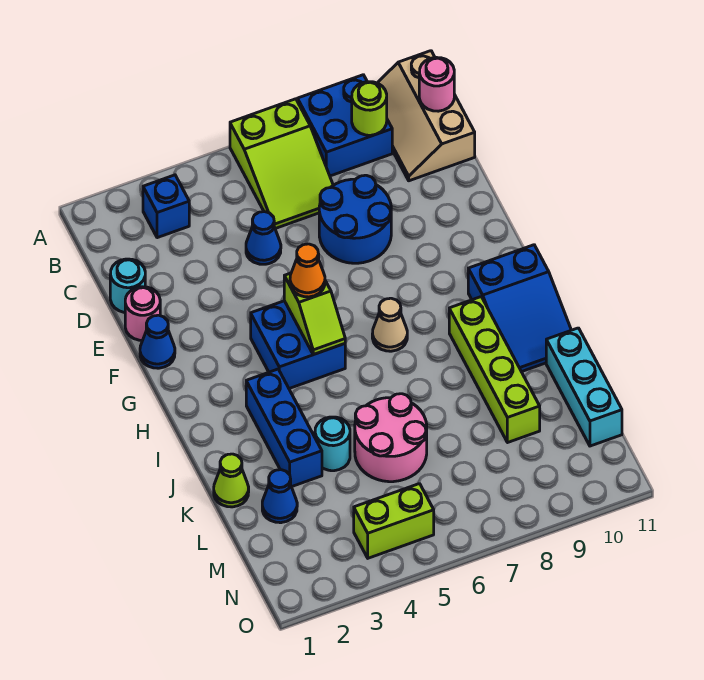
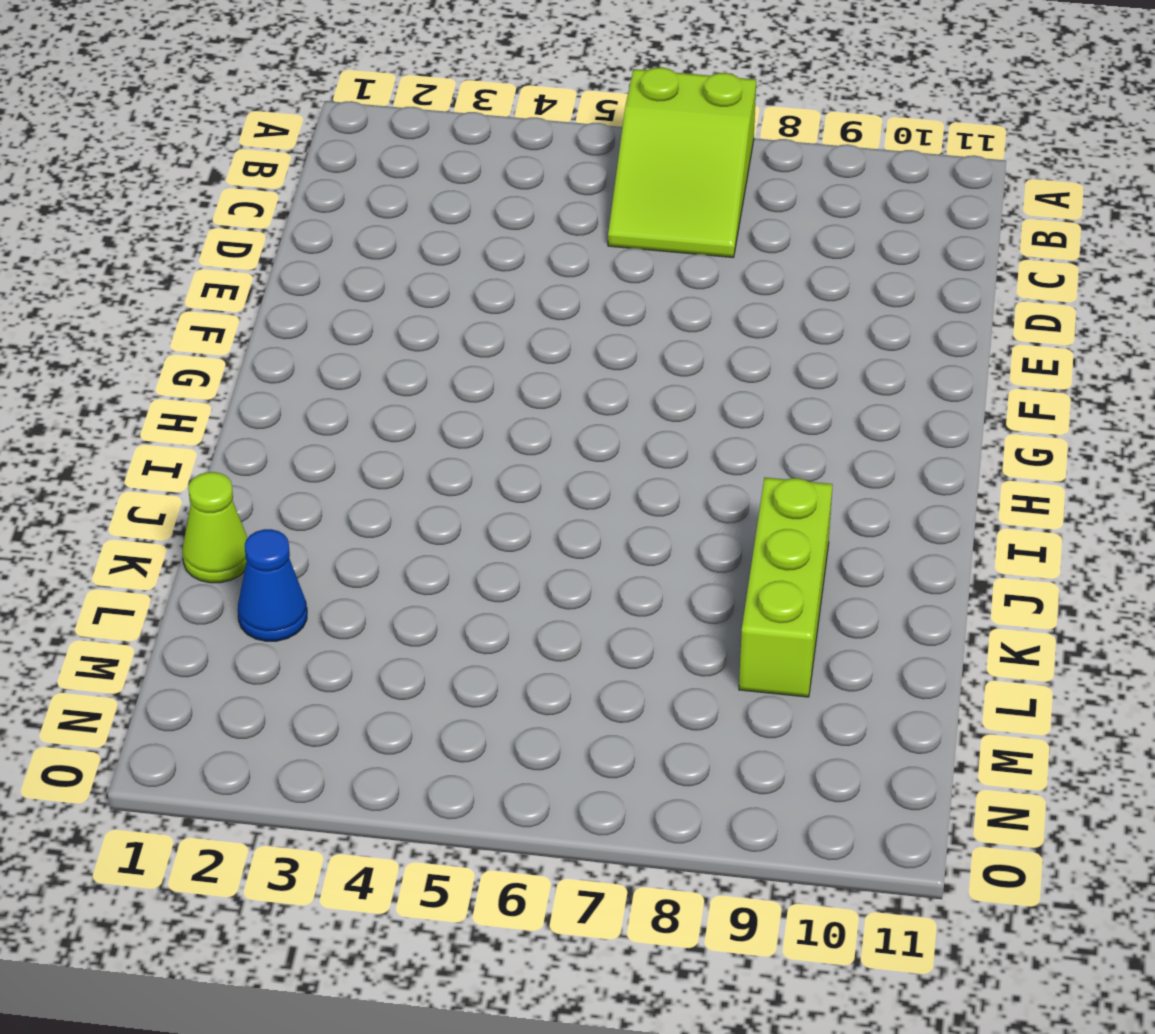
lime brick J9:L9 level 1 -> lime brick I9:L9 level 1
none -> blue brick A8:B9 level 1
none -> tan slope A10:C11 level 1 top 11
none -> blue brick B3 level 1

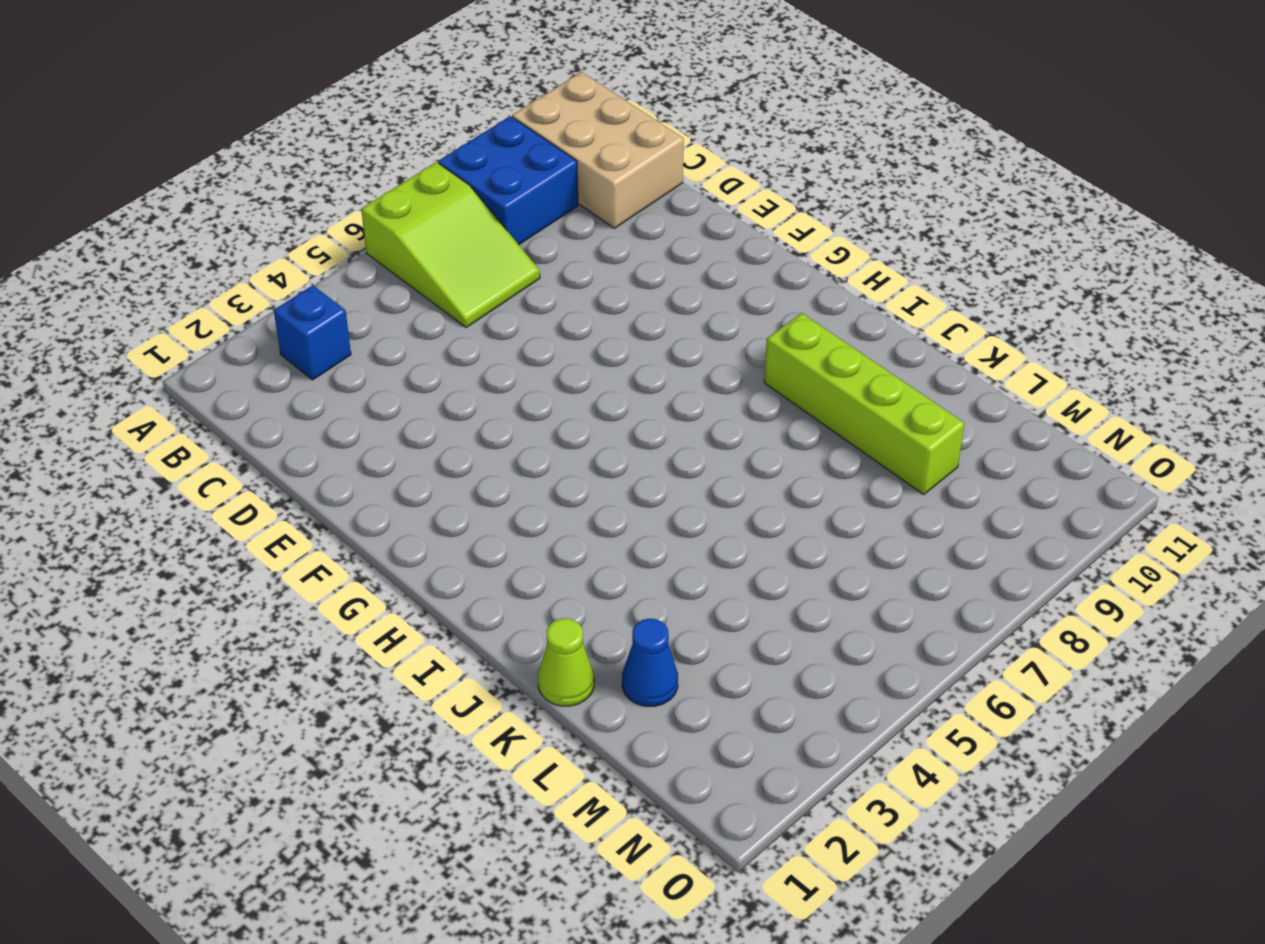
tan brick A10:C11 level 1 -> tan slope A10:C11 level 1 top 11
none -> cyan round brick D1 level 1
none -> blue cone D5 level 1
none -> blue round brick D7:E8 level 1

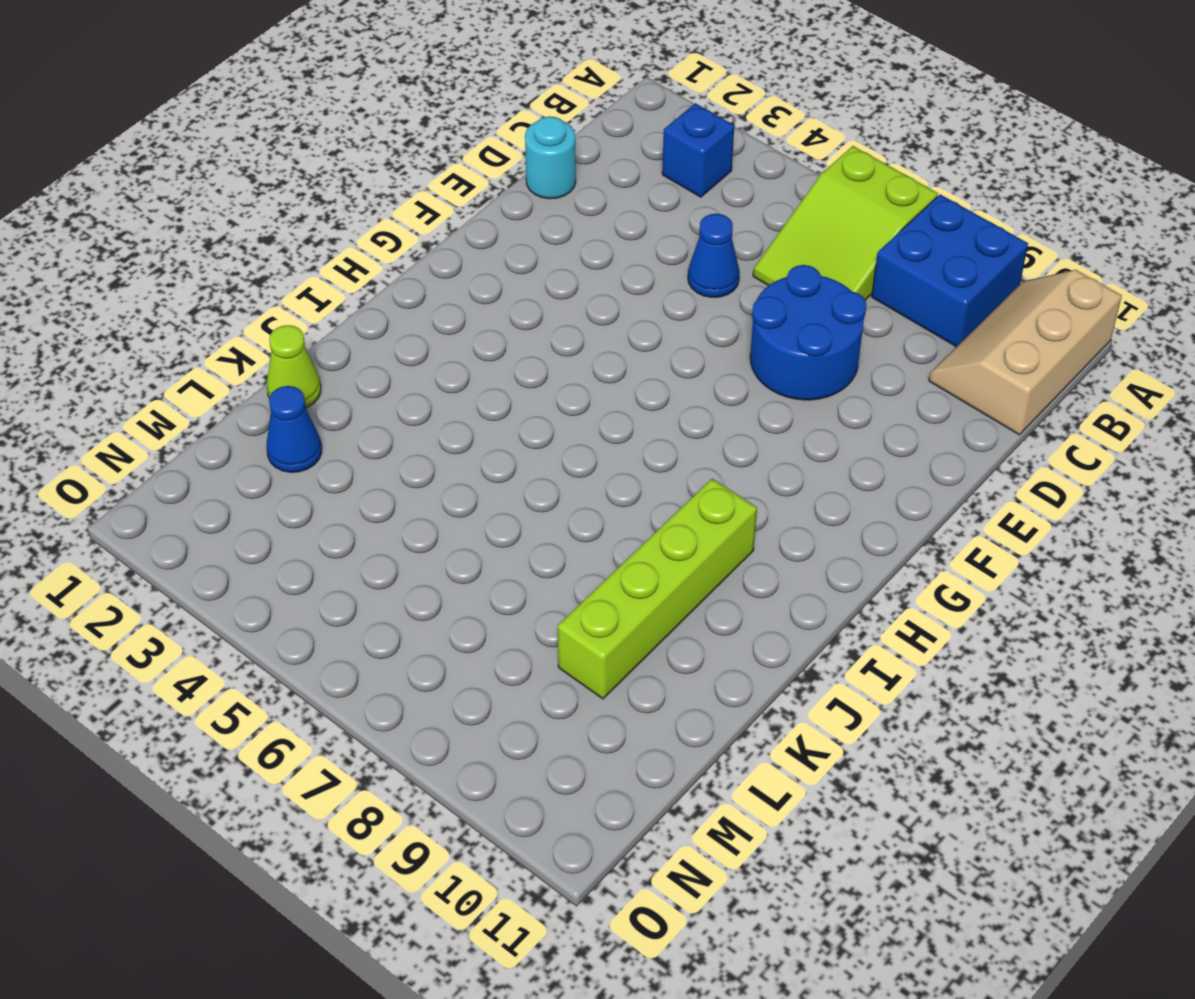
none -> pink round brick E1 level 1
none -> blue cone F1 level 1
none -> blue brick G4:H5 level 1

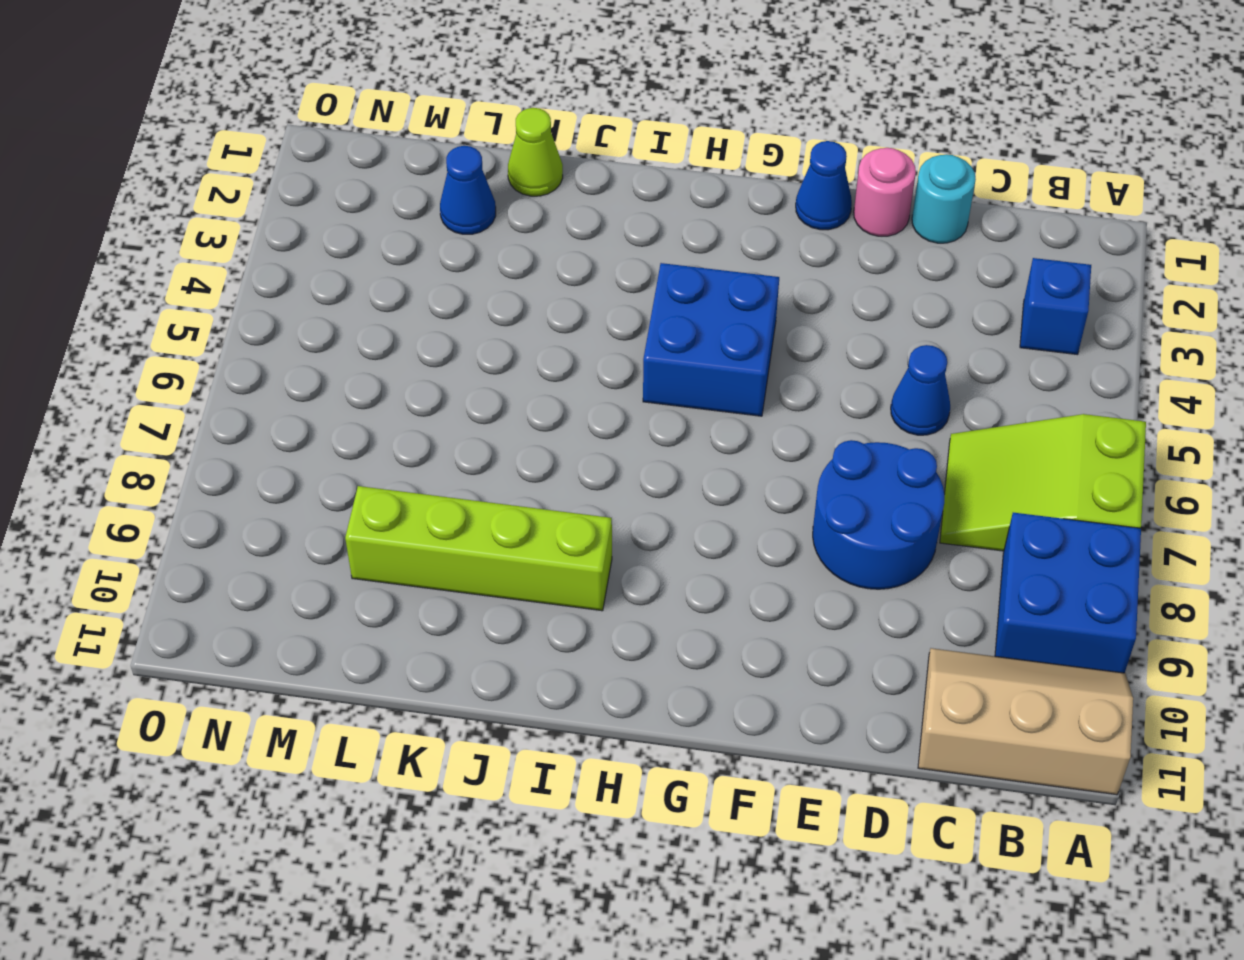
none -> tan cone H7 level 1
none -> blue slope H10:J11 level 1 top H
none -> blue brick I3:K3 level 1

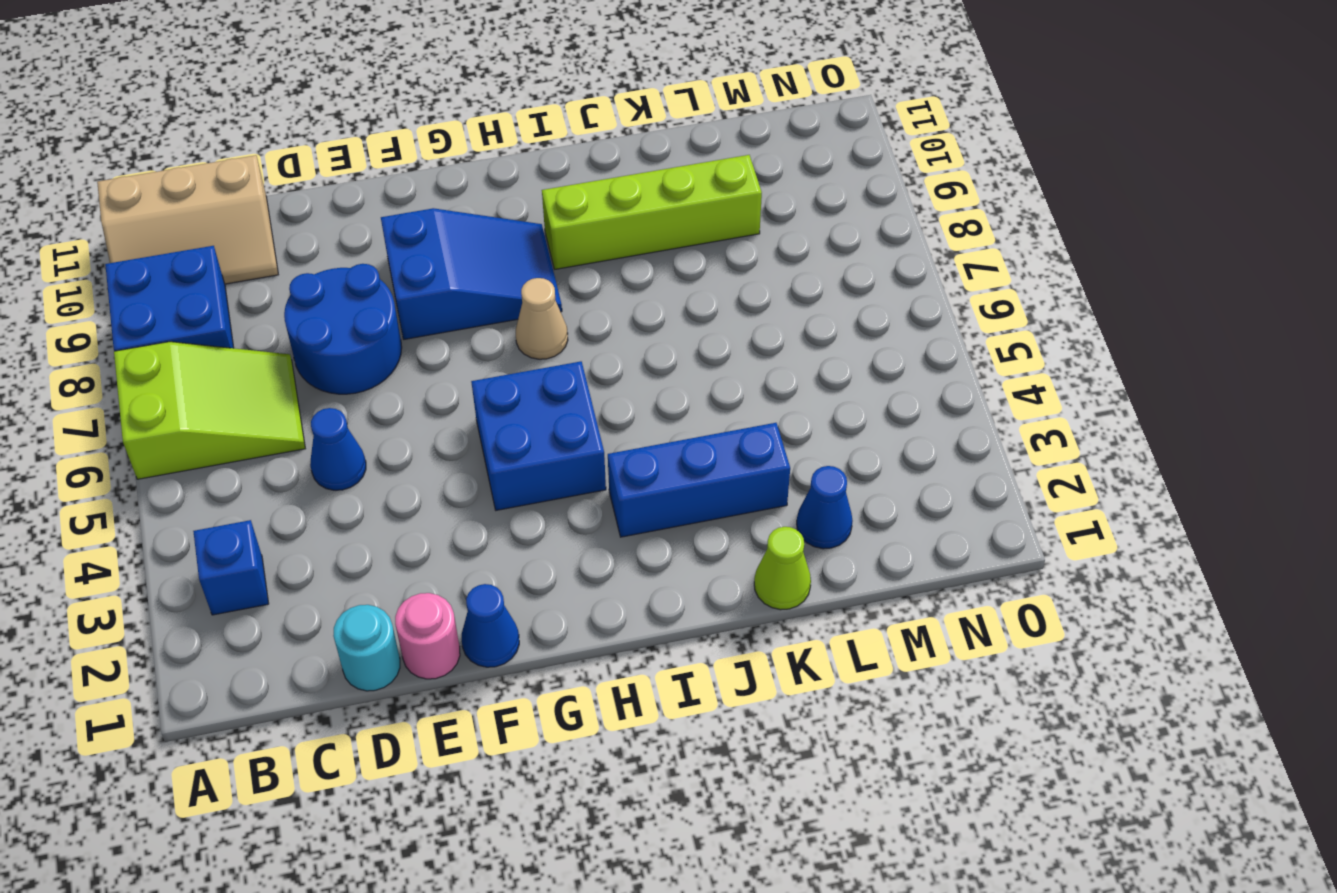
blue slope F8:H9 level 1 top F -> blue slope H10:J11 level 1 top H
none -> cyan round brick K4 level 1
none -> pink round brick K5:L6 level 1
none -> cyan brick K11:M11 level 1

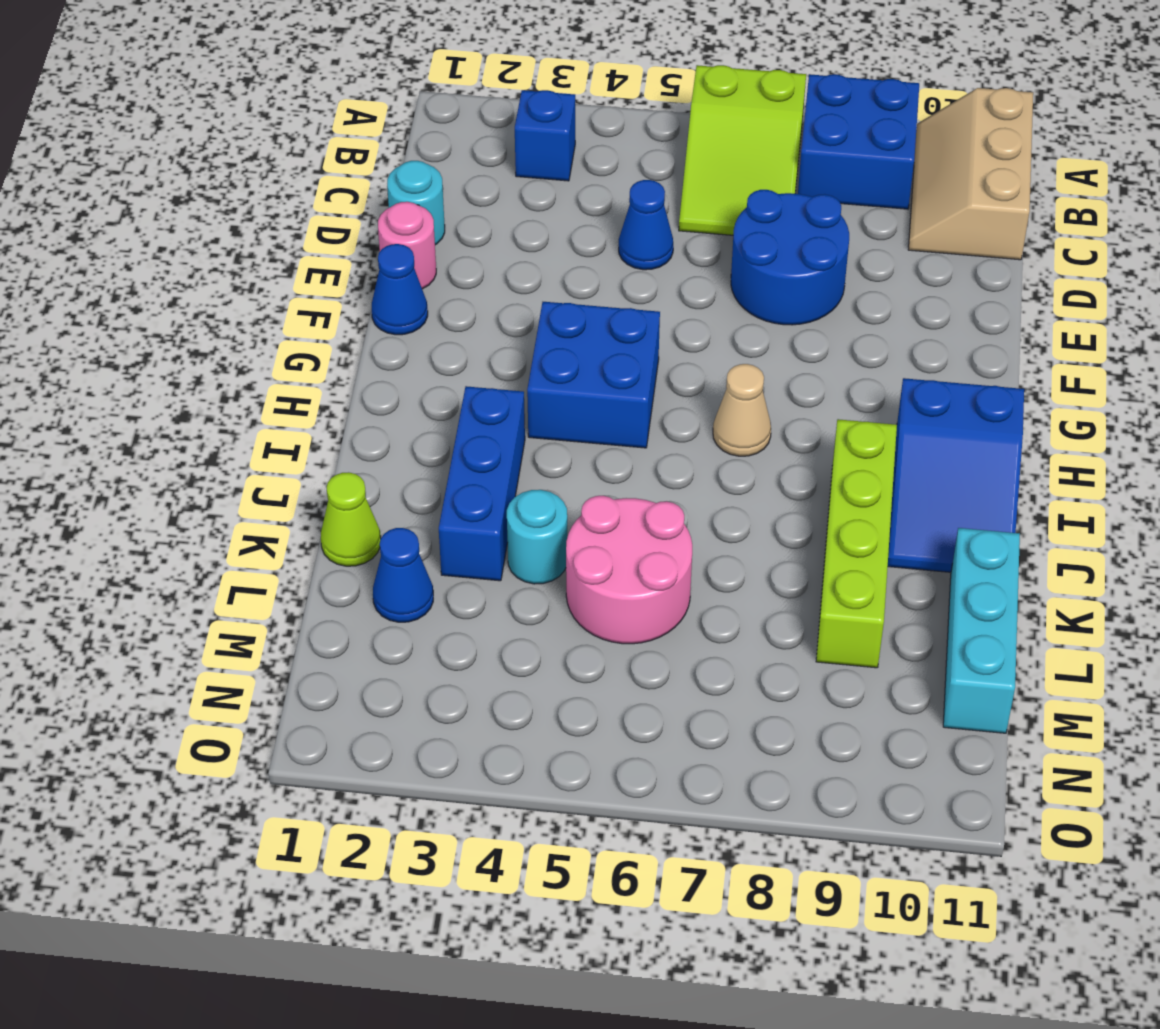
none -> lime brick N4:N5 level 1
none -> lime round brick B9 level 2
none -> pink round brick B11 level 2

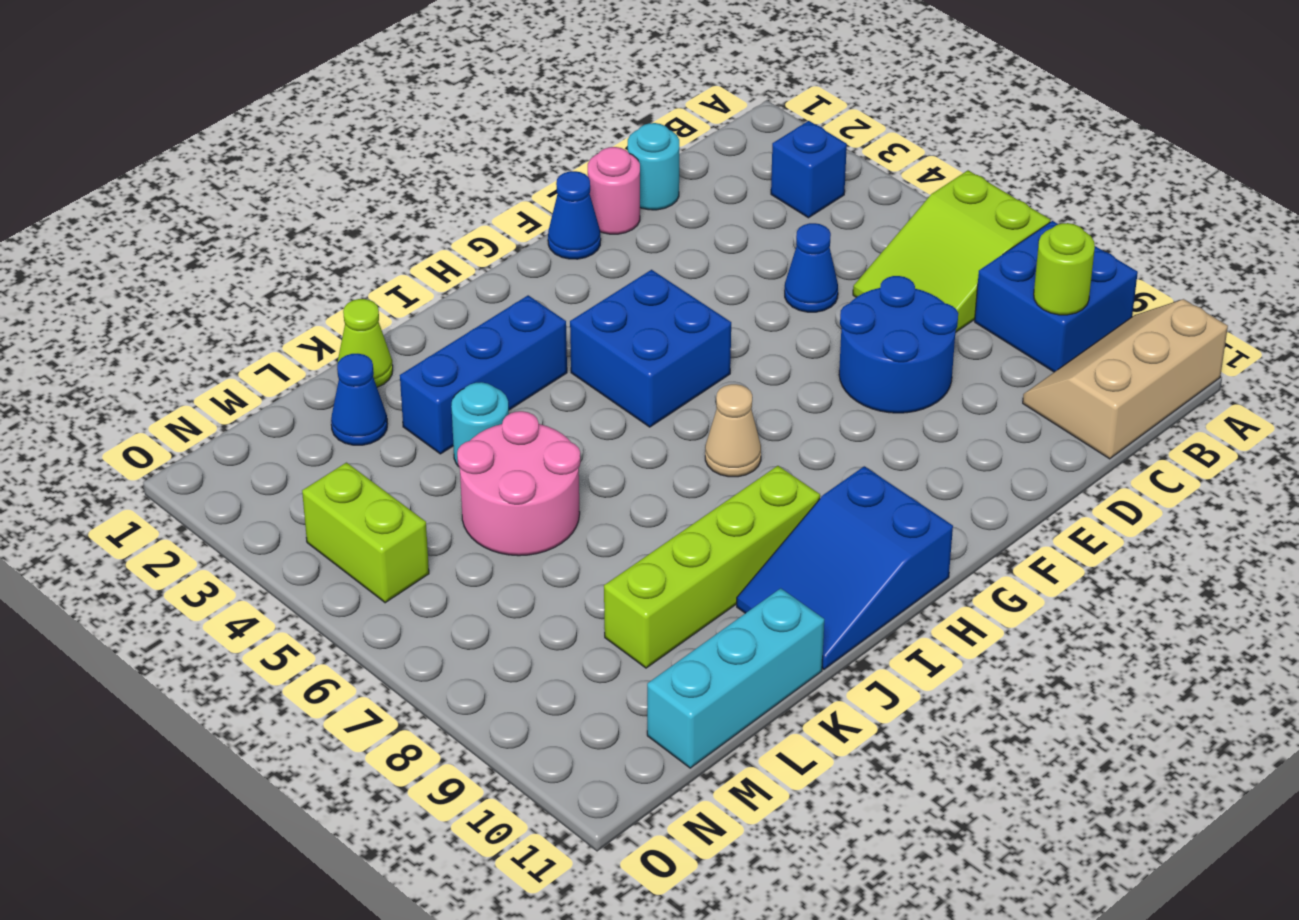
none -> pink round brick B11 level 2
none -> lime slope G5:H5 level 2 top G
none -> orange cone G5 level 3

